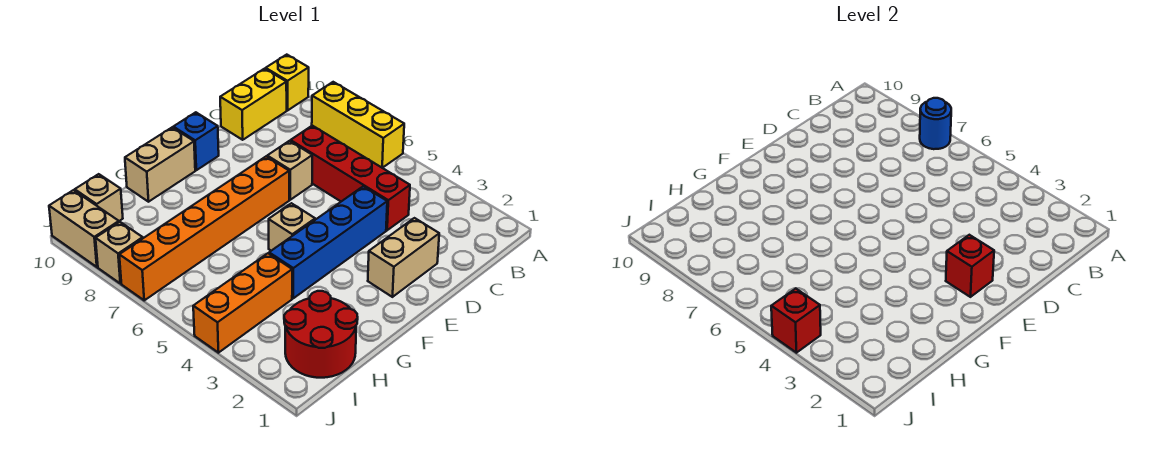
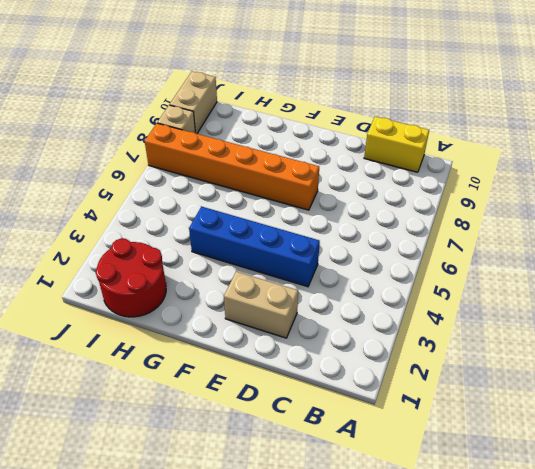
none -> yellow brick A6:A8 level 1
none -> yellow brick A10 level 1
none -> red brick C4:C7 level 1

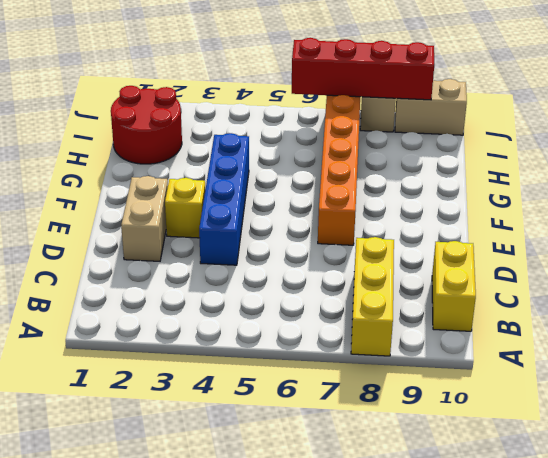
yellow brick A8:C8 level 1 -> yellow brick A6:A8 level 1
yellow brick E3 level 1 -> yellow brick A10 level 1
red brick J6:J9 level 2 -> red brick C4:C7 level 1
none -> tan brick D7 level 1
none -> blue brick E10 level 1
none -> tan brick F5 level 1

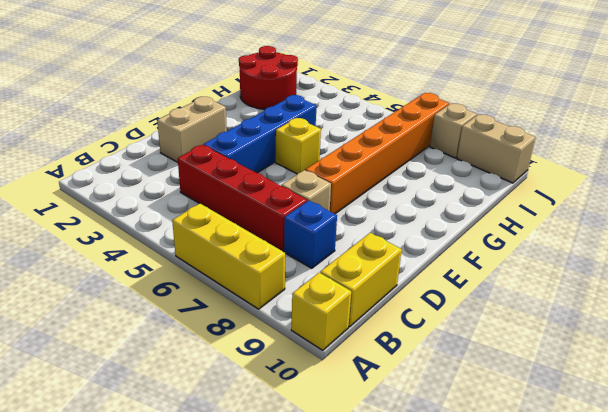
blue brick C8 level 1 -> blue brick E10 level 1
yellow brick F5 level 1 -> tan brick F5 level 1
none -> tan brick F10:G10 level 1
none -> orange brick H4:J4 level 1
none -> tan brick I10 level 1

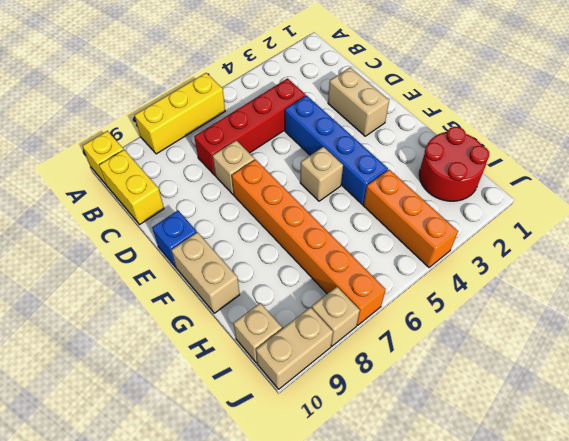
none -> blue round brick A7 level 2
none -> red brick E2 level 2
none -> red brick J4 level 2

